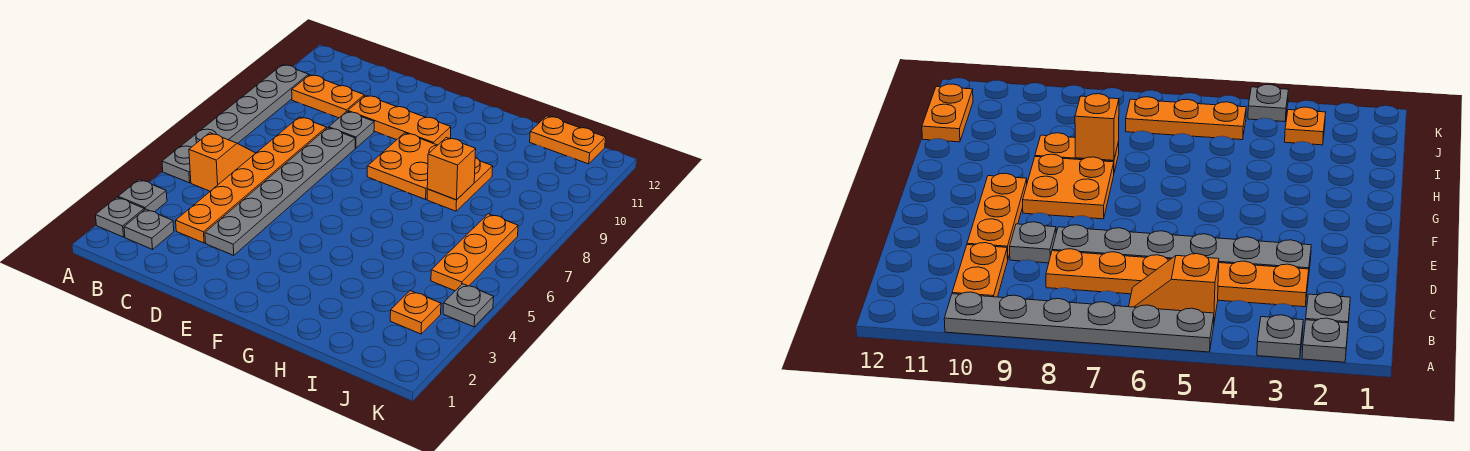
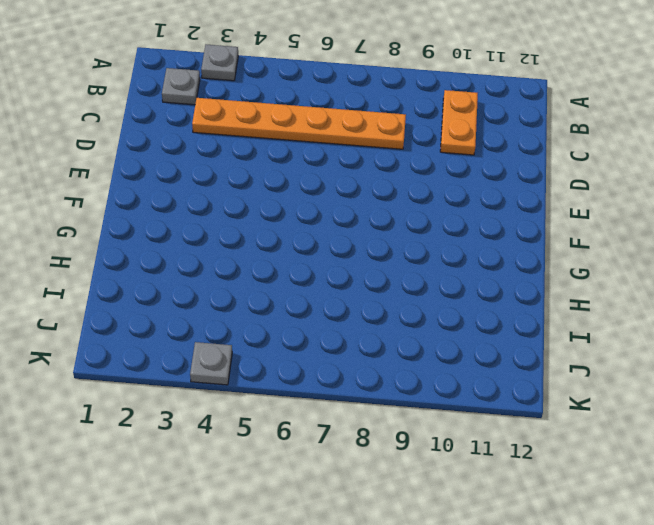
none -> grey plate A2 level 1
none -> grey plate A5:A10 level 1
none -> orange slope B5:B6 level 1 top 5

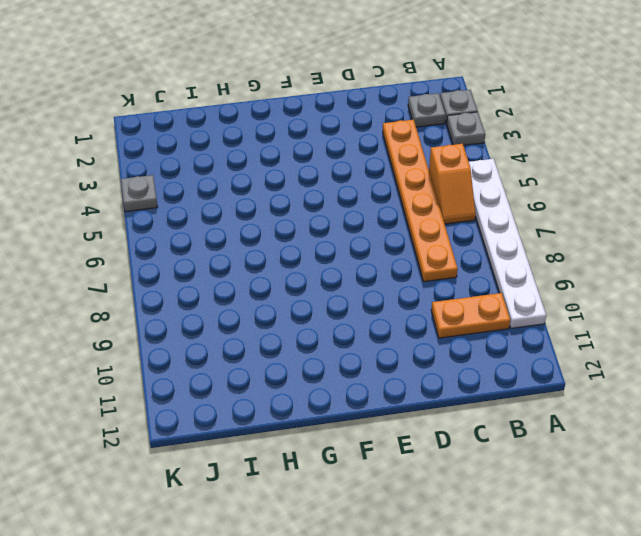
white plate A5:A10 level 1 -> grey plate A5:A10 level 1
none -> grey plate D3:D8 level 1
none -> grey plate D9 level 1
none -> orange plate D10:F10 level 1

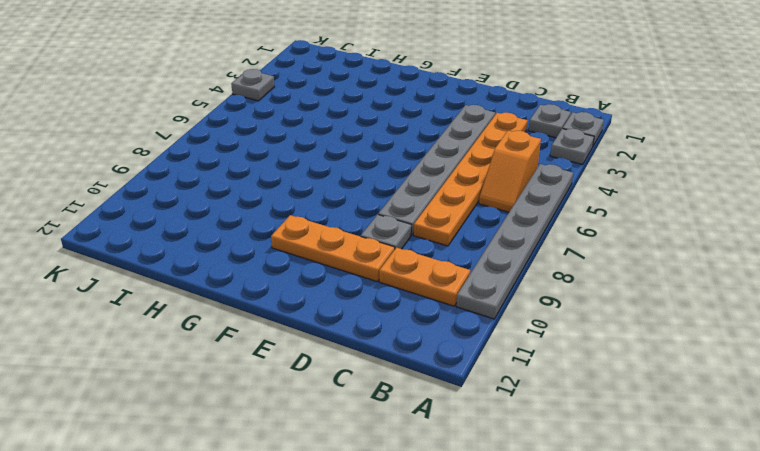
none -> orange plate F8:G9 level 1
none -> orange plate H8:H9 level 1
none -> orange plate I12:J12 level 1

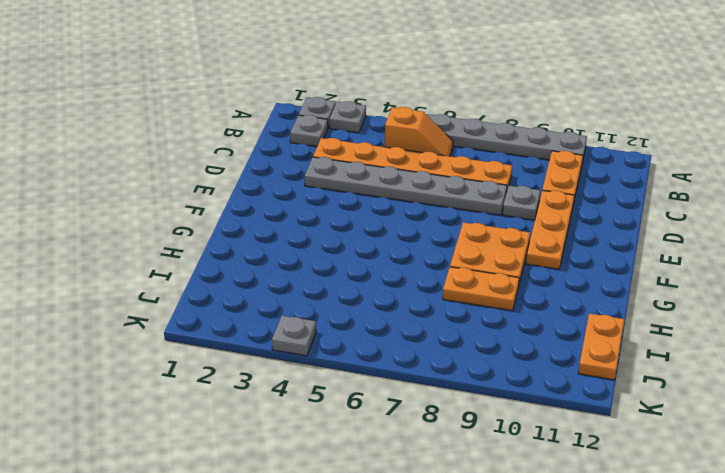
none -> orange plate J3 level 1
none -> orange plate J5:J7 level 1
none -> orange brick H8 level 2

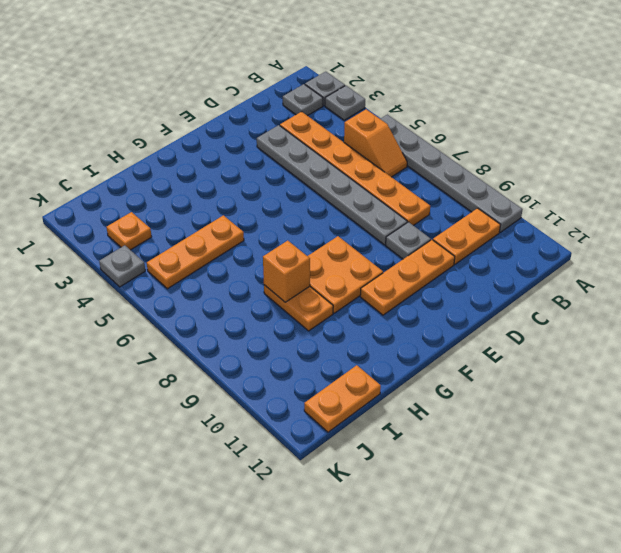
orange plate H5:J5 level 1 -> orange plate J5:J7 level 1

